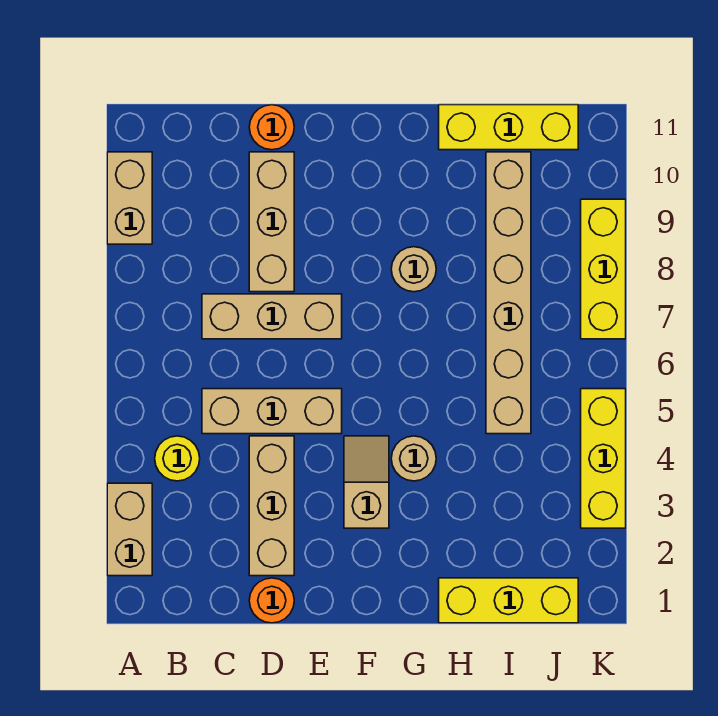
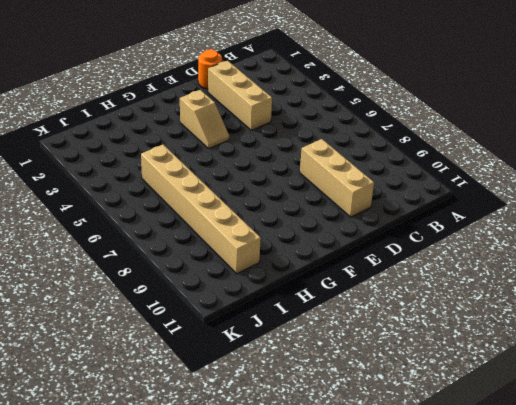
none -> tan brick A2:A3 level 1
none -> tan brick A9:A10 level 1
none -> yellow round brick B4 level 1

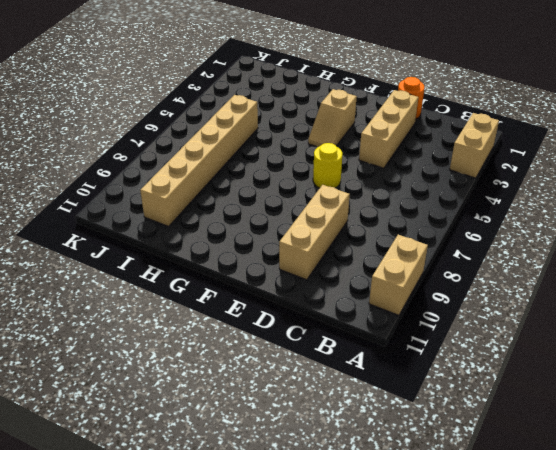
yellow round brick E6 level 1 -> yellow round brick B4 level 1
none -> tan brick C5:E5 level 1
none -> tan brick C7:E7 level 1
none -> orange round brick D11 level 1

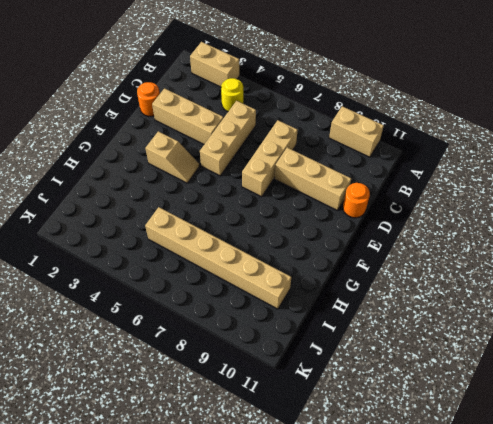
none -> tan round brick G4 level 1
none -> tan round brick G8 level 1
none -> yellow brick H1:J1 level 1

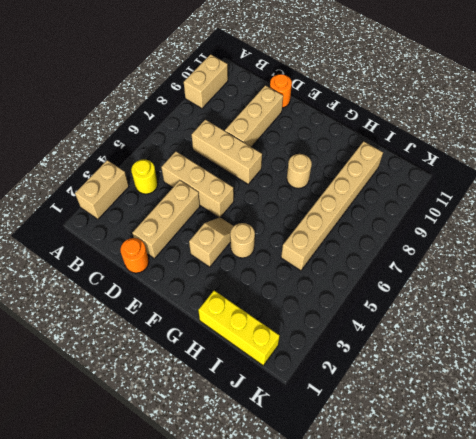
none -> yellow brick H11:J11 level 1
none -> yellow brick K3:K5 level 1
none -> yellow brick K7:K9 level 1

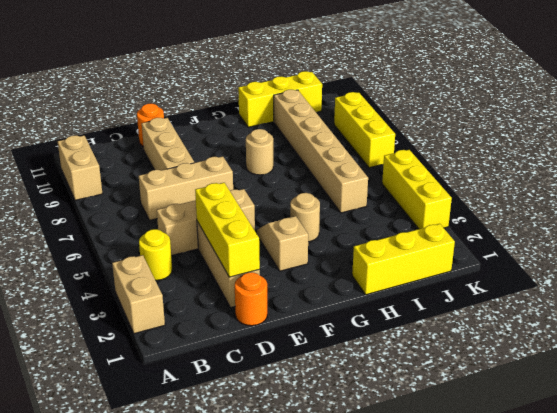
yellow brick D2:D4 level 2 -> none

